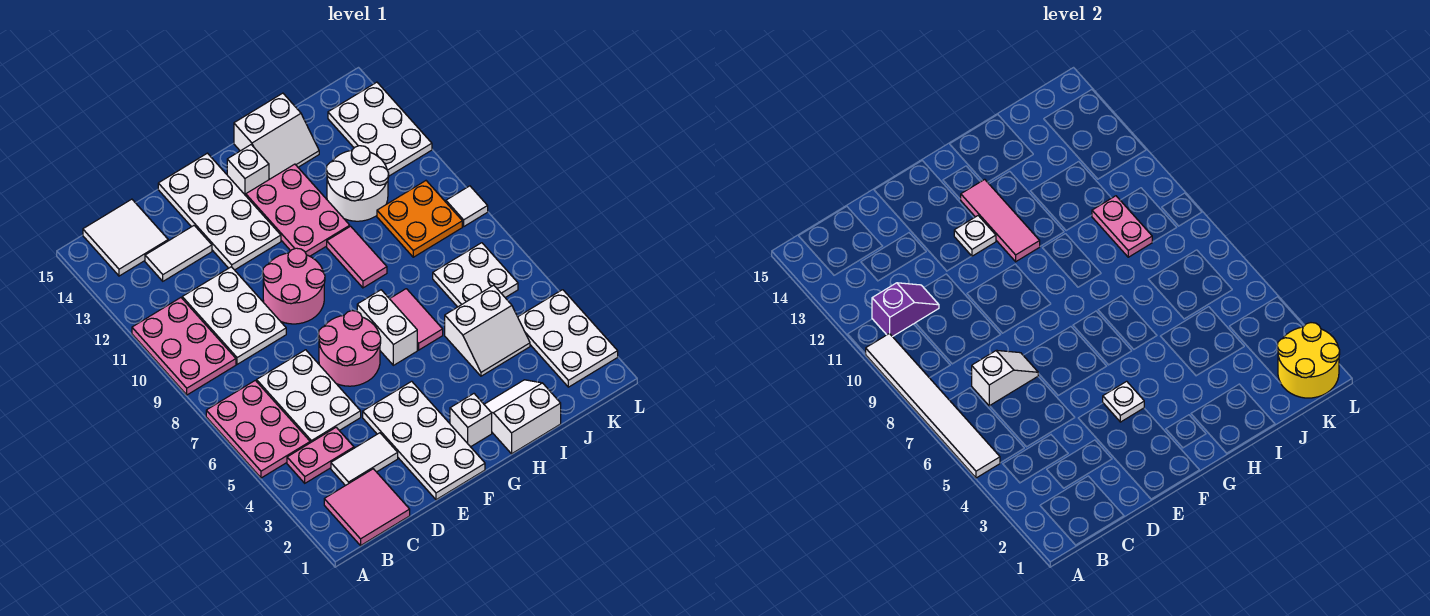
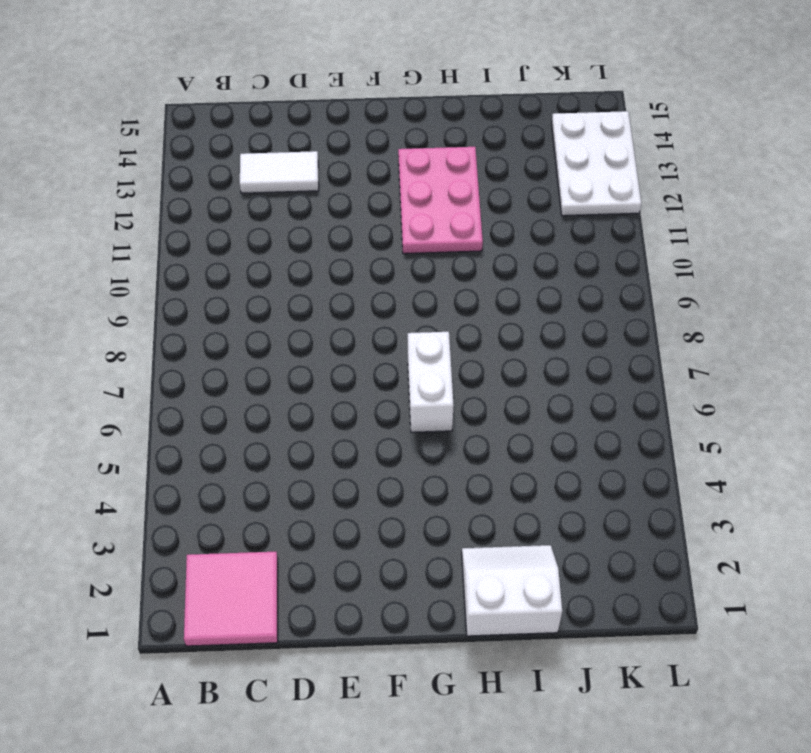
none -> pink plate A5:B7 level 1
none -> pink plate A9:B11 level 1
none -> pink plate B4:C4 level 1
none -> white tile B14:C15 level 1

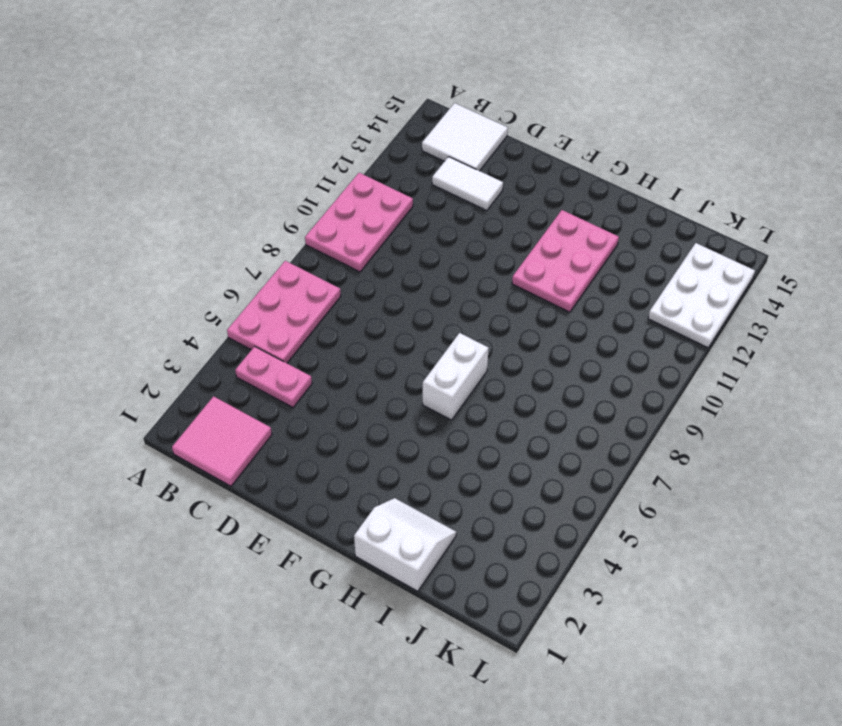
none -> white tile C3:D3 level 1
none -> white plate C5:D7 level 1
none -> white plate C9:D11 level 1
none -> white plate E1:F4 level 1

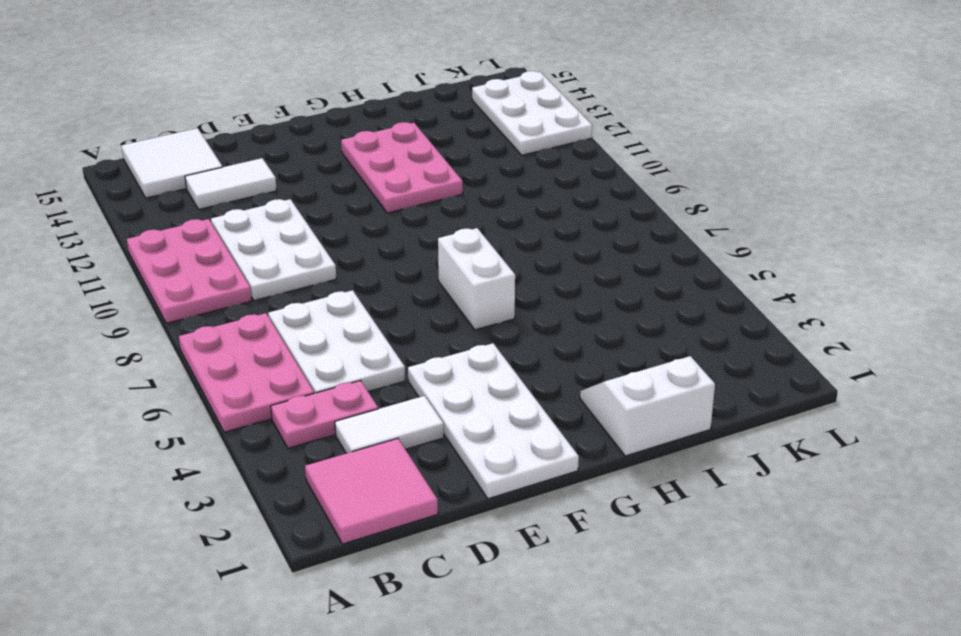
none -> pink round brick E6:F7 level 1
none -> pink round brick E9:F10 level 1
none -> white plate E12:F15 level 1
none -> white brick G2 level 1

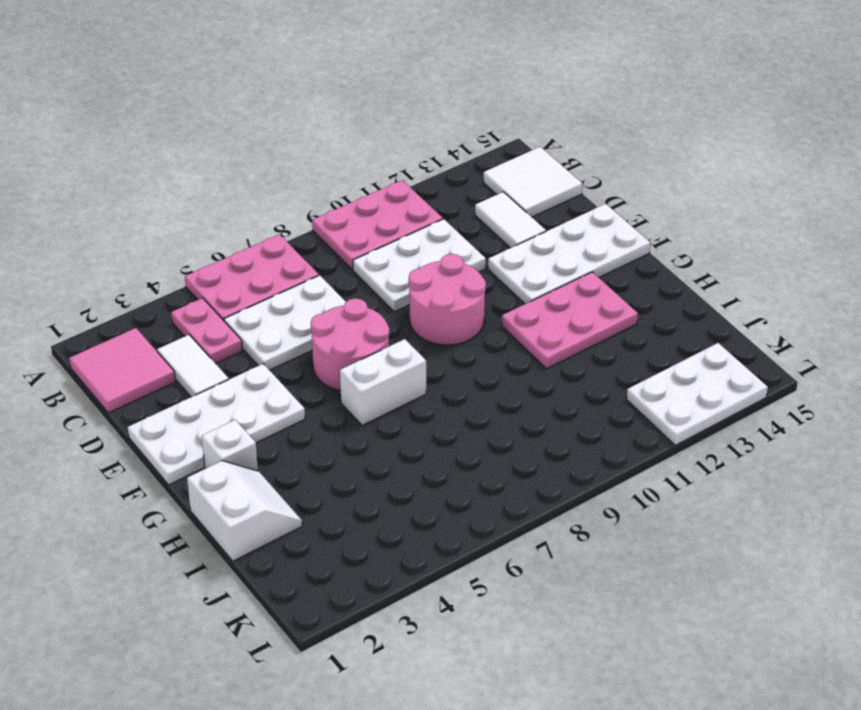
none -> white brick G14 level 1
none -> pink tile H6:H7 level 1
none -> pink tile H9:H10 level 1
none -> white slope H14:I15 level 1 top 15

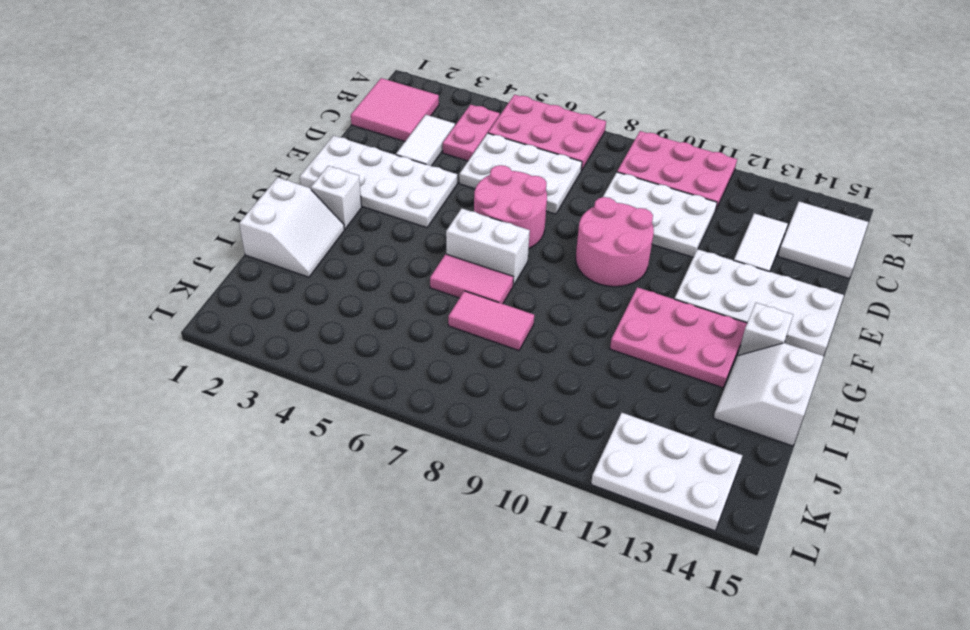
pink tile I7:I8 level 1 -> pink tile H9:H10 level 1
none -> white slope I4:J5 level 1 top 5
none -> white round brick I11:J12 level 1
none -> white plate J6:K7 level 1
none -> orange plate J9:K10 level 1

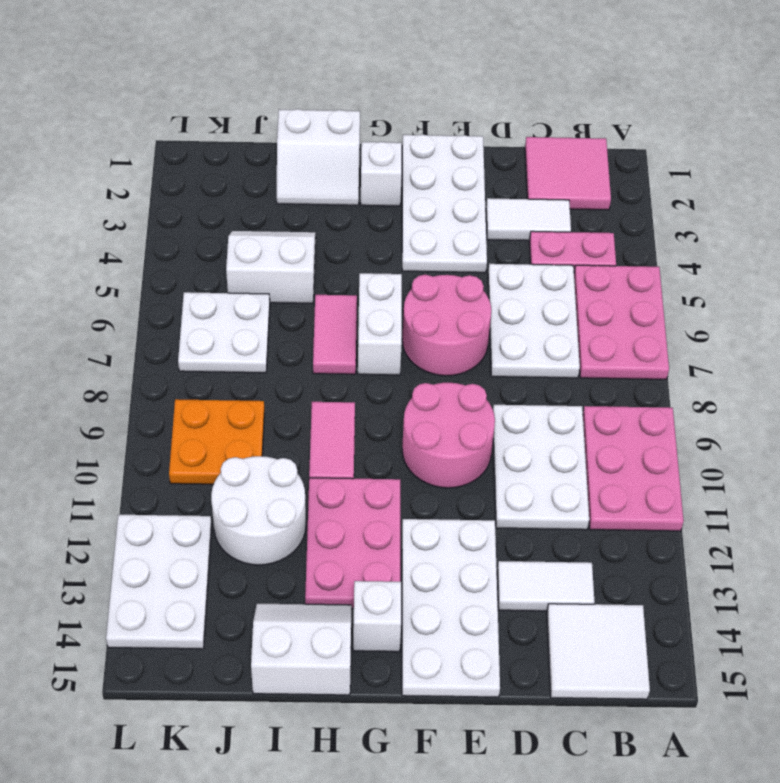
none -> white plate K2:L4 level 1
none -> white tile L9 level 1
none -> white tile A5:A10 level 2
none -> purple slope B11:C11 level 2 top B

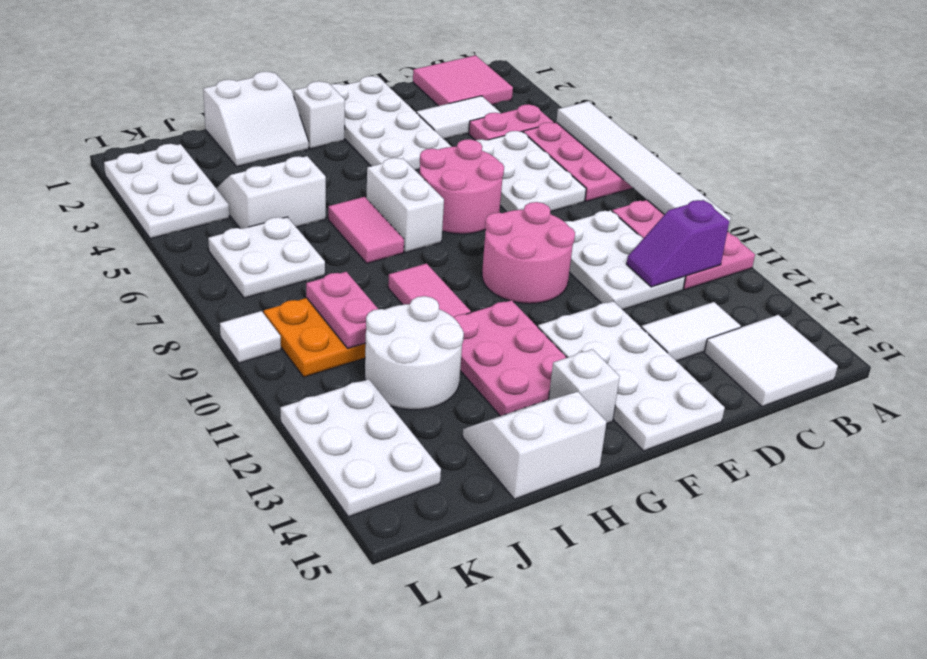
none -> white slope C7:D7 level 2 top C
none -> white plate F4 level 2
none -> white plate F12 level 2
none -> pink tile G11:G13 level 2

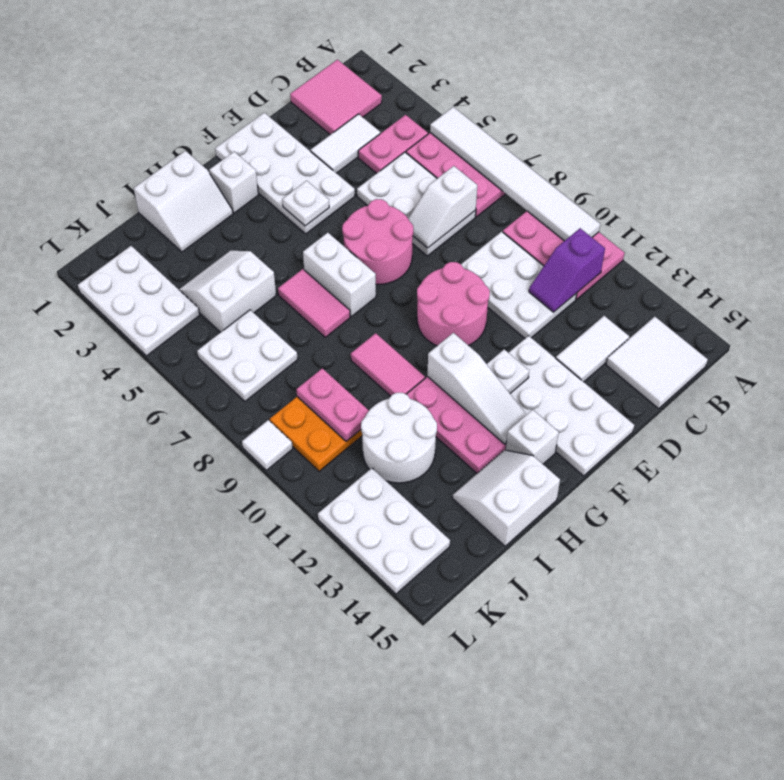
white slope G11:G13 level 2 top 11 -> pink tile G11:G13 level 2
none -> yellow round brick K1:L2 level 2

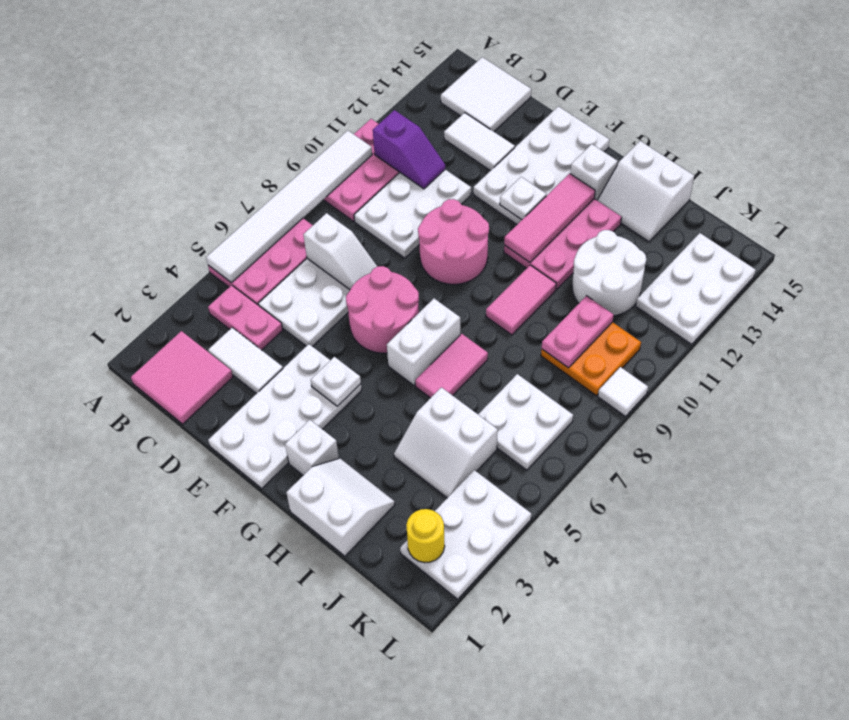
yellow round brick K2 level 2 -> yellow round brick K1:L2 level 2

